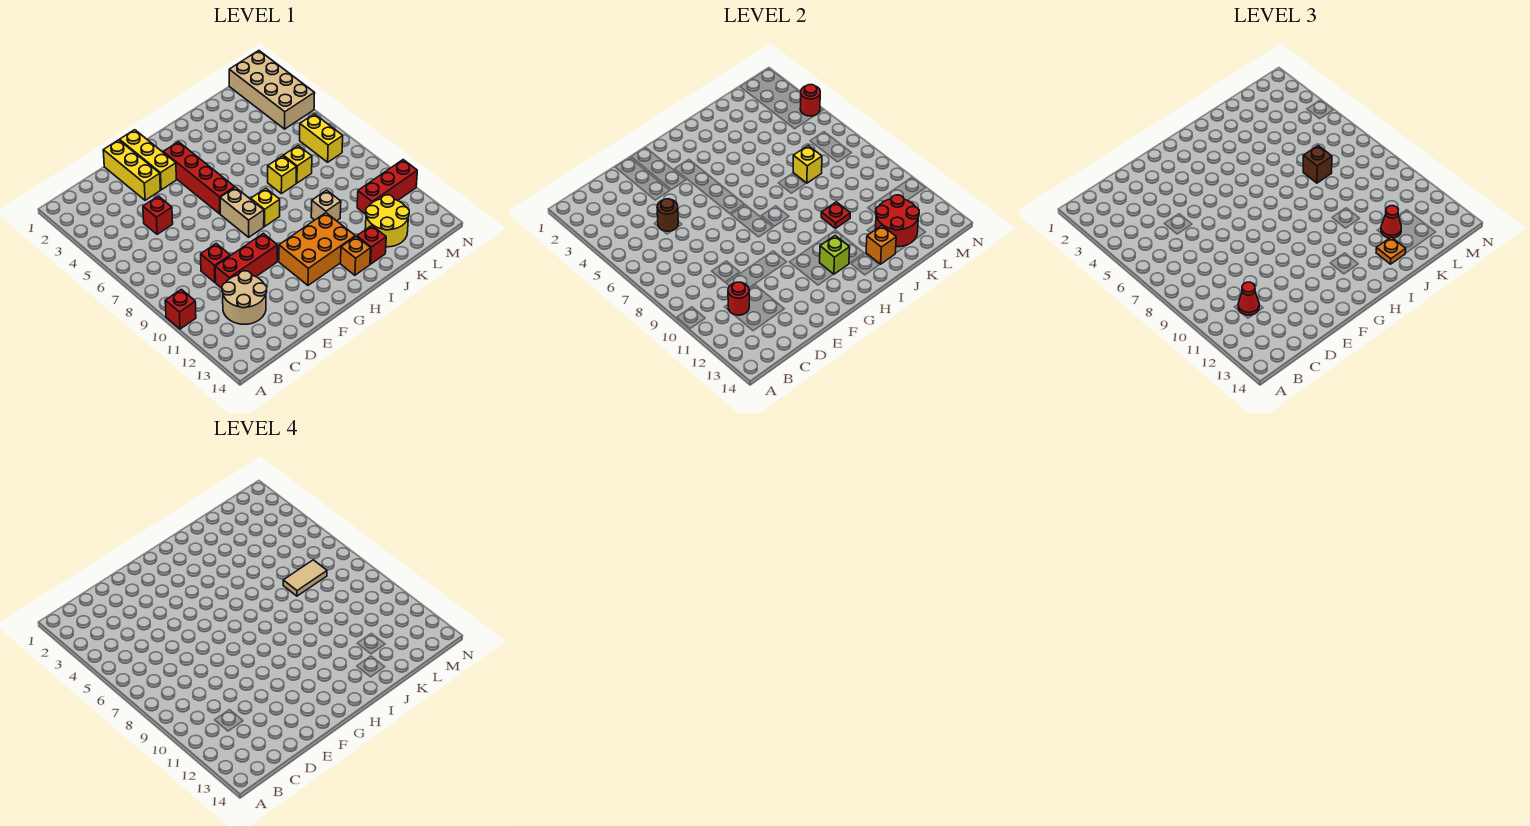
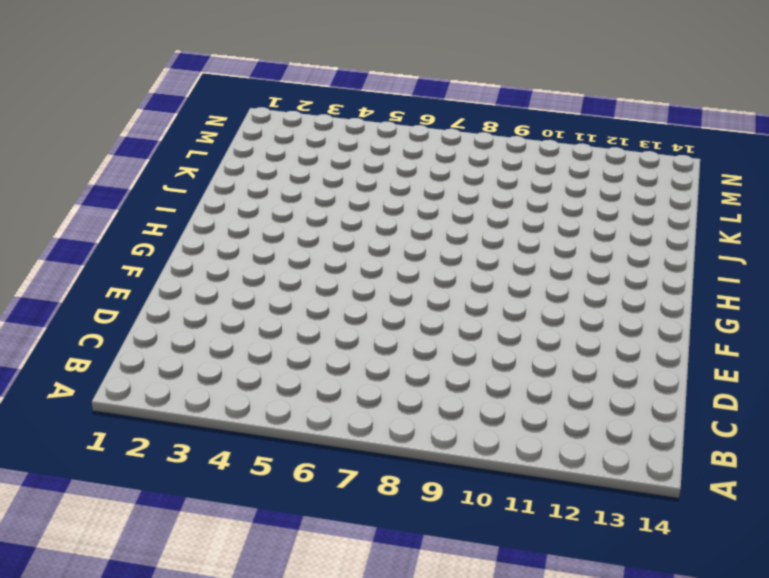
none -> red brick A10 level 1
none -> tan round brick C11:D12 level 1
none -> red brick D5 level 1
none -> red brick D9 level 1

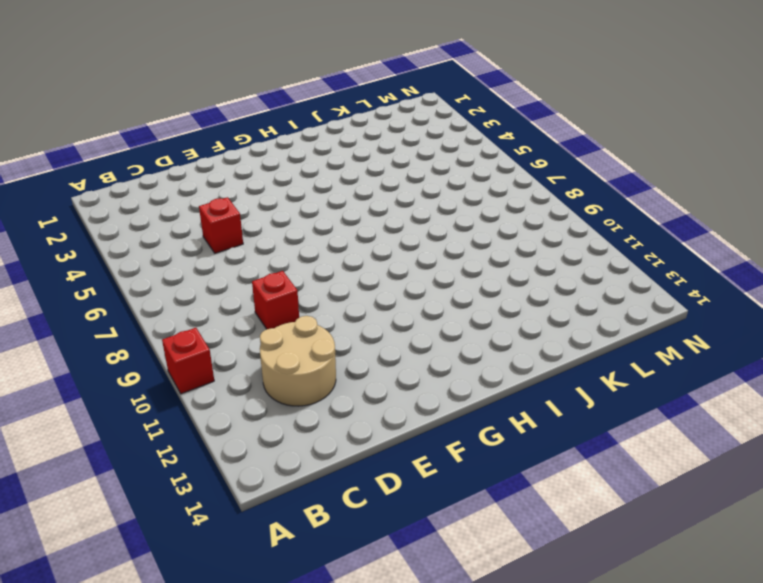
none -> red brick D10:F10 level 1
none -> yellow brick E1:E3 level 1
none -> yellow brick F1:F3 level 1
none -> red brick G3:G6 level 1

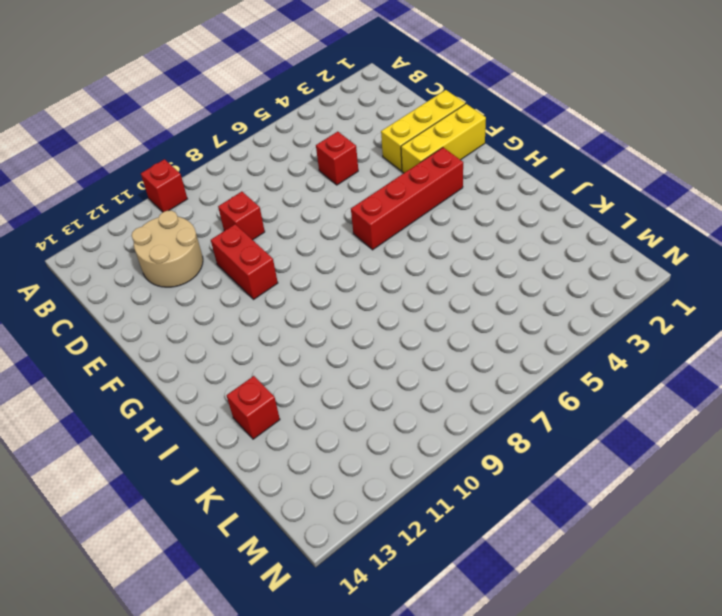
red brick E10:F10 level 1 -> red brick D10:F10 level 1
none -> tan brick G7:G8 level 1
none -> orange brick G11:I12 level 1
none -> yellow brick H8 level 1
none -> orange brick I13 level 1

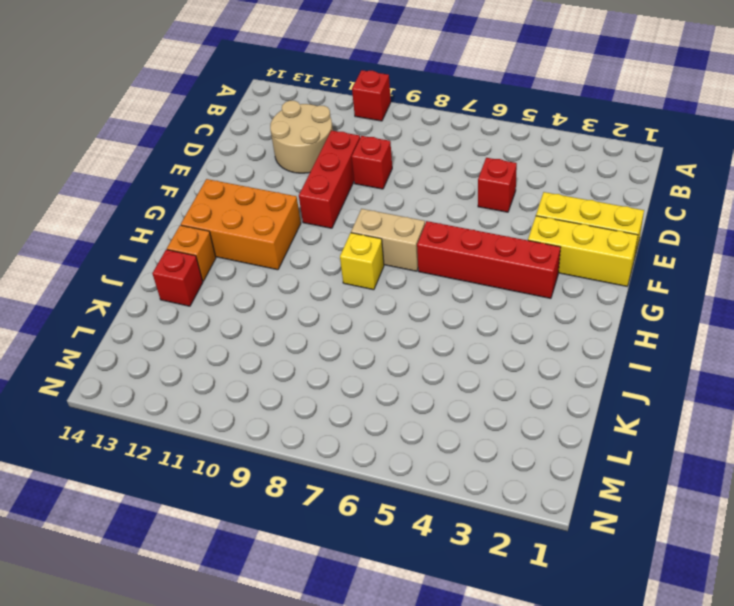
orange brick G11:H13 level 1 -> orange brick G11:I12 level 1
none -> yellow brick J7 level 1
none -> tan brick J10 level 1
none -> yellow brick K7 level 1
none -> yellow round brick K12:L13 level 1

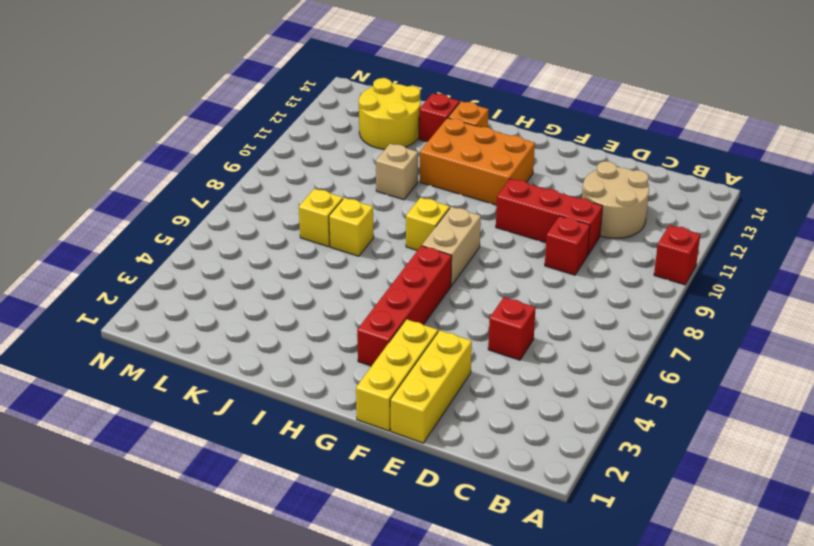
none -> red brick L11:N11 level 1
none -> tan brick M1:N4 level 1
none -> yellow brick M6:M7 level 1
none -> red round brick C11 level 2

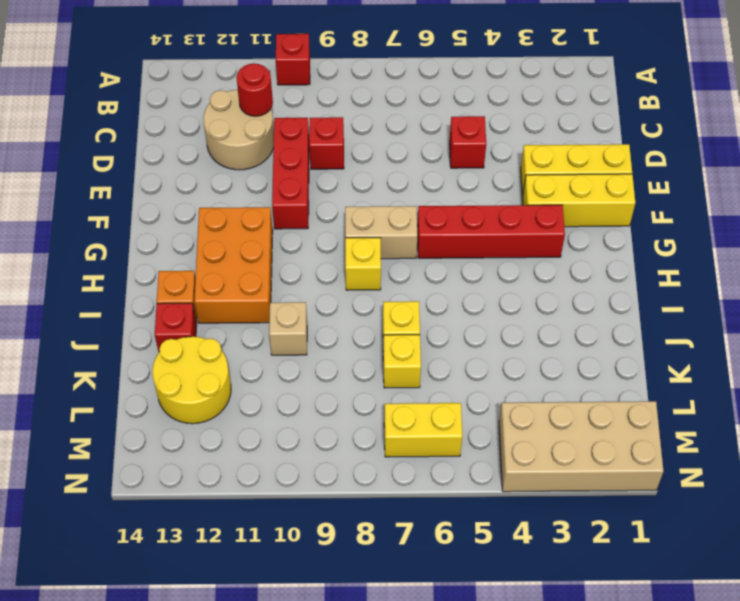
none -> red brick L11:N11 level 1
none -> brown round brick D5 level 2
none -> lime brick H12 level 2
none -> red plate J10 level 2

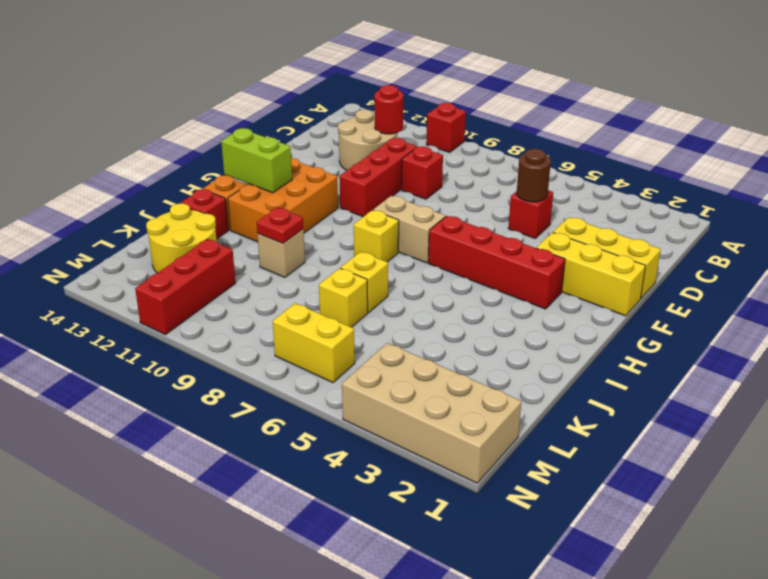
lime brick H12:H13 level 2 -> lime brick H12 level 2
none -> orange brick J13 level 2
none -> yellow brick K7 level 2
none -> red round brick K12:L13 level 2
none -> red round brick N4 level 2

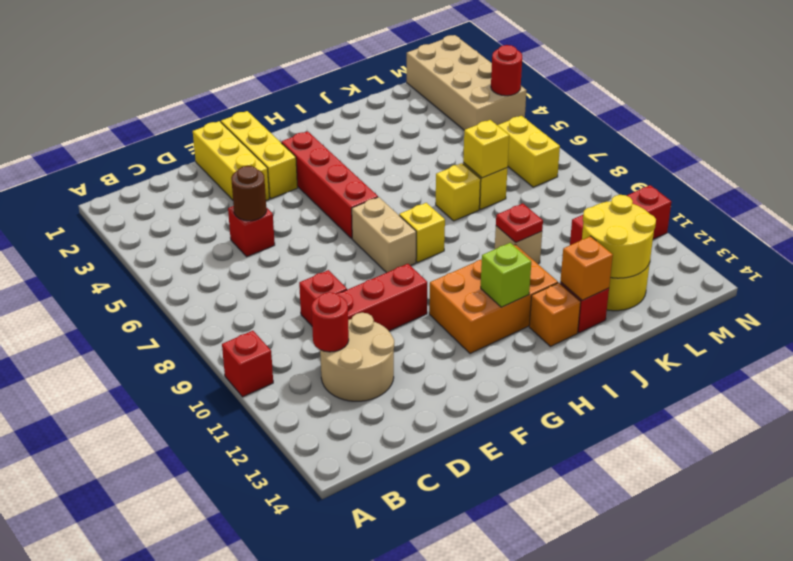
yellow round brick K12:L13 level 2 -> red round brick K12:L13 level 2
none -> red cone C11 level 3
none -> orange plate J13 level 3
none -> brown brick K7 level 3
none -> red cone K12 level 3

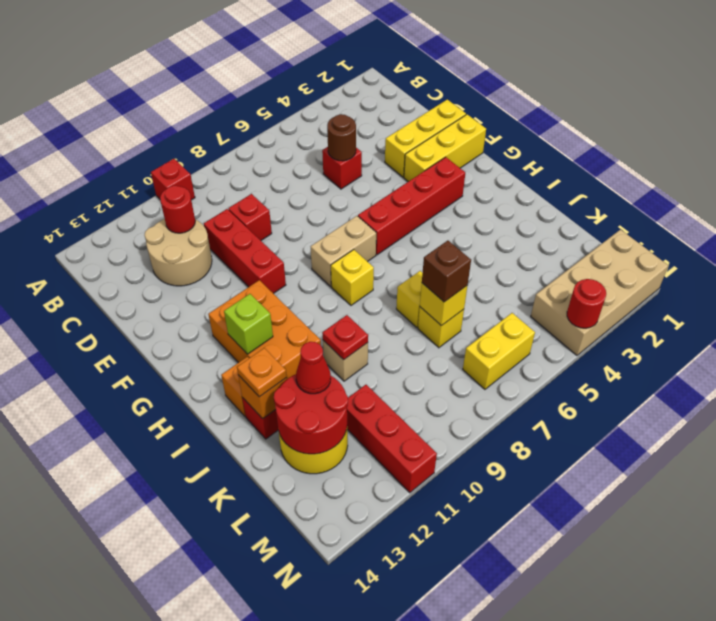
none -> red cone C11 level 3
none -> tan tile K7:L7 level 4

